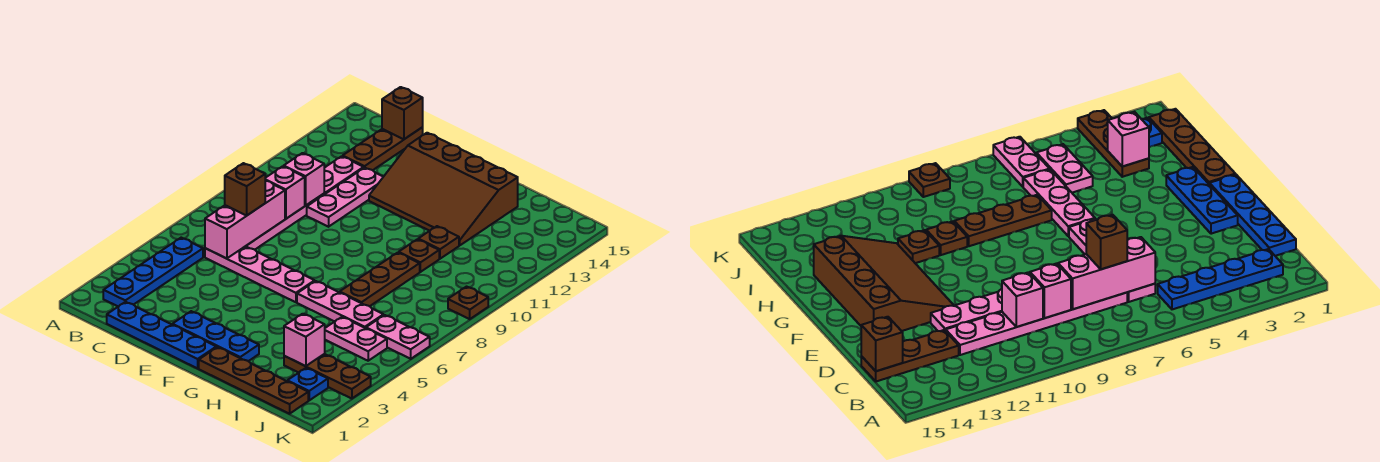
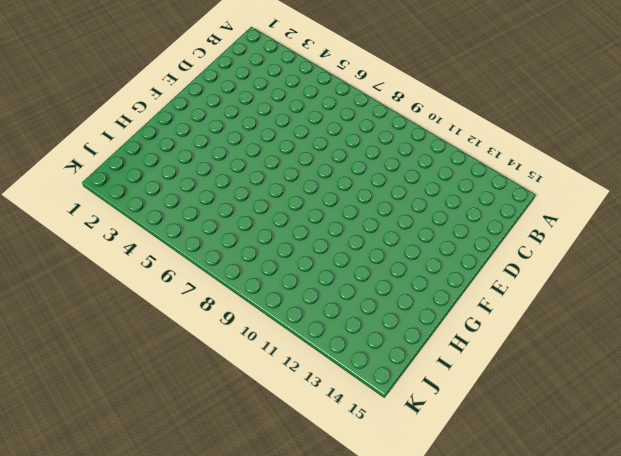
none -> blue plate B2:B5 level 1
none -> blue plate C1:F1 level 1
none -> pink plate C6:F6 level 1

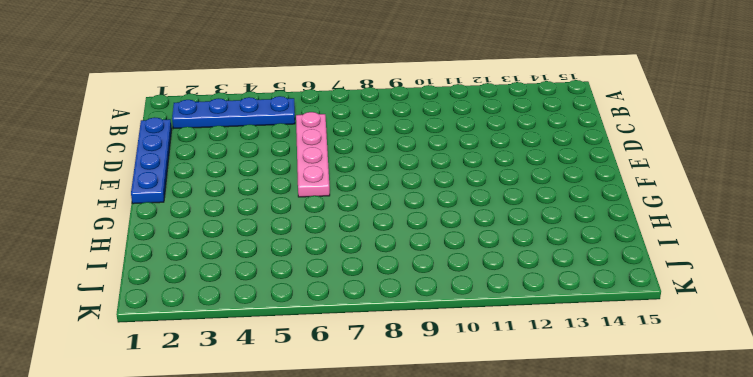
none -> pink plate C7:C12 level 1
none -> brown plate C13:C15 level 1
none -> pink plate D10:D12 level 1

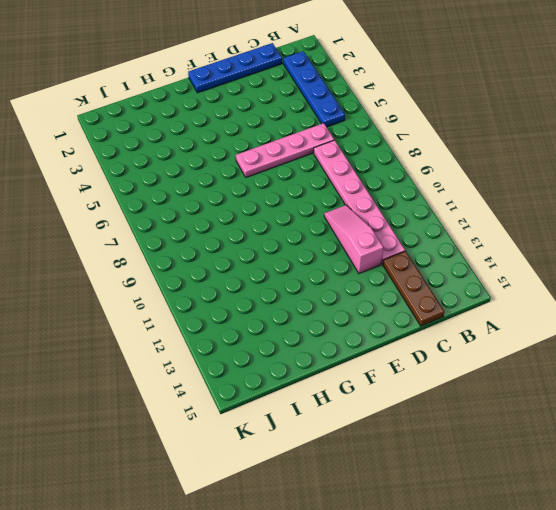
pink slope D10:D12 level 1 top 12 -> pink plate D10:D12 level 1
none -> blue plate E2:G2 level 1
none -> brown slope E12:H14 level 1 top 14
none -> brown plate G1:J1 level 1

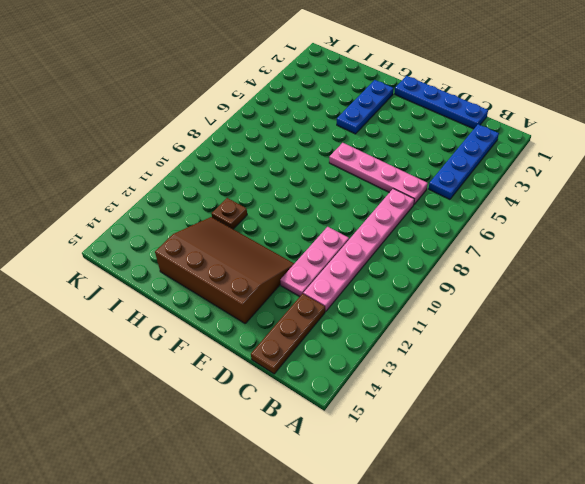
blue plate G2:G4 level 1 -> blue plate E2:G2 level 1
none -> brown plate G1:J1 level 1
none -> pink plate G6:I6 level 1
none -> brown plate H7:H9 level 1

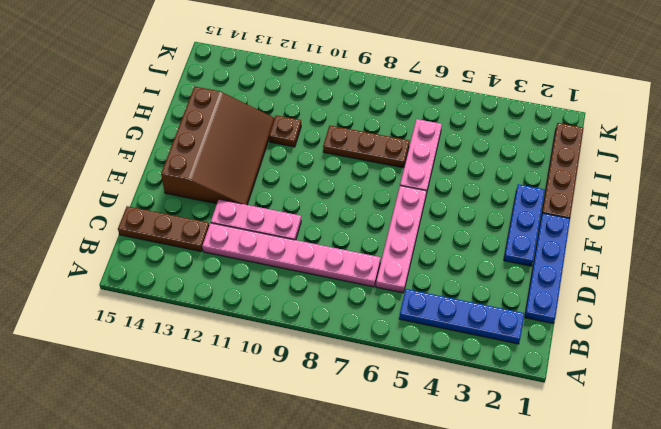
none -> brown plate H10 level 1
none -> brown plate I3:K3 level 1
none -> pink plate I5:J5 level 1

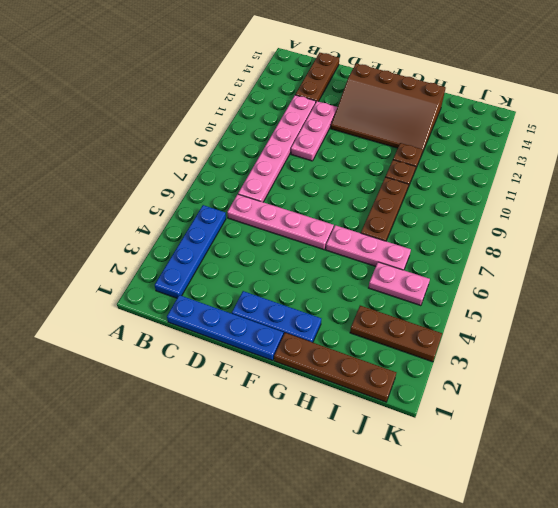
none -> blue plate J2 level 1
none -> pink plate J6:K6 level 1
none -> brown plate K9 level 1

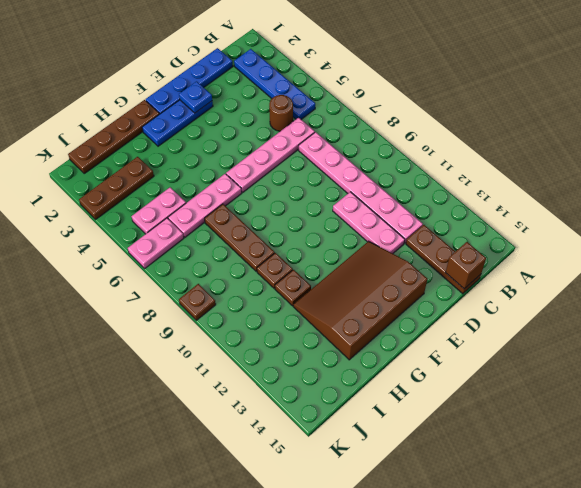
brown round brick C5 level 1 -> none
blue plate E2 level 2 -> blue plate J2 level 1
none -> pink brick C6:C8 level 2
none -> pink brick C9 level 2
none -> pink brick C10 level 2

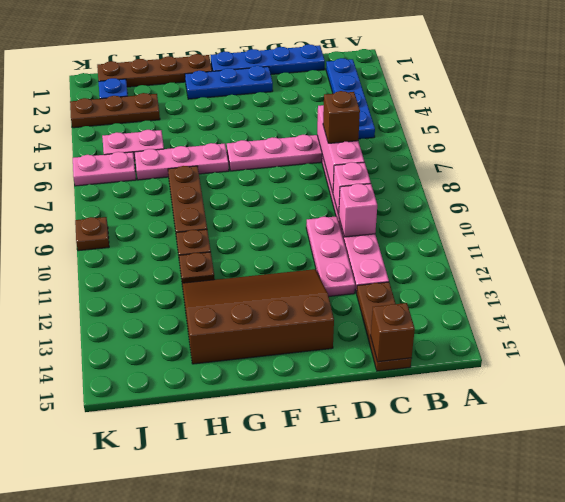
none -> pink brick I3 level 2

